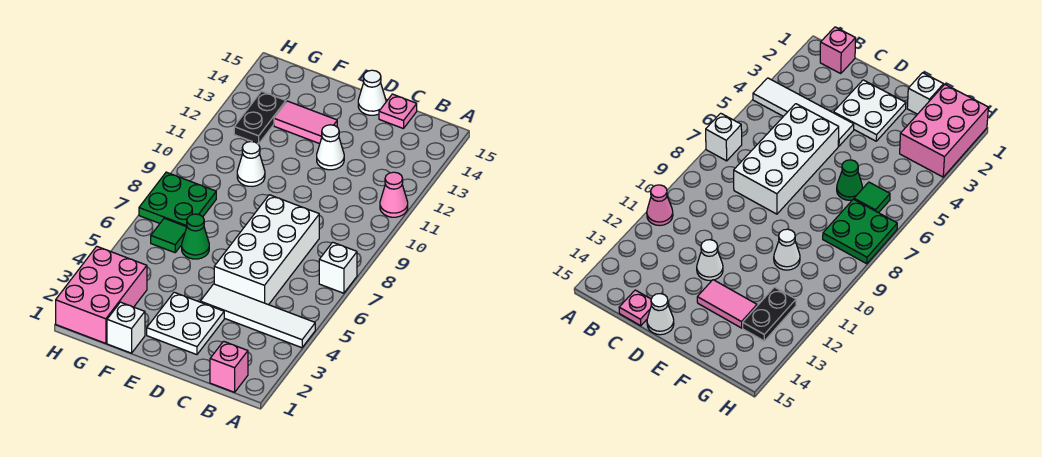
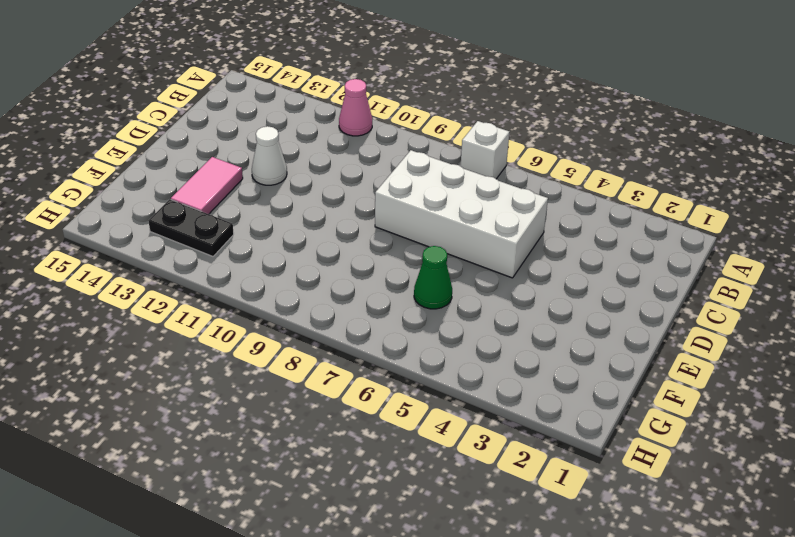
none -> white tile A4:D4 level 1
none -> pink brick B1 level 1
none -> pink plate C15 level 1

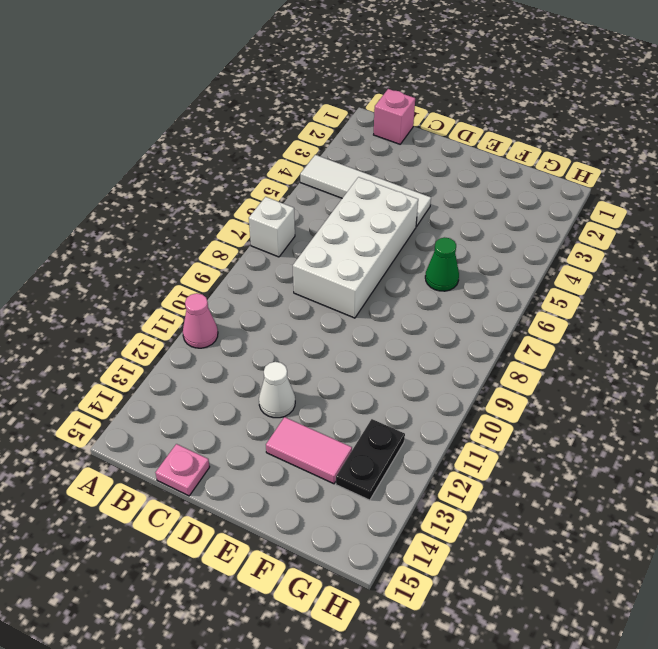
none -> white plate D2:E3 level 1
none -> white cone D15 level 1
none -> white brick F1 level 1

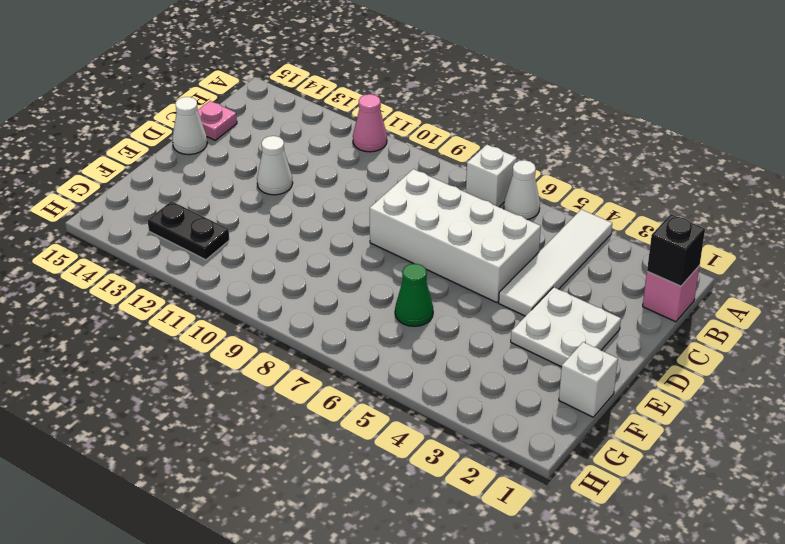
white cone A6 level 1 -> white cone F10 level 1
black brick B1 level 2 -> none
none -> pink tile E13:F13 level 1
none -> pink brick G1:H3 level 1
none -> green tile G6 level 1

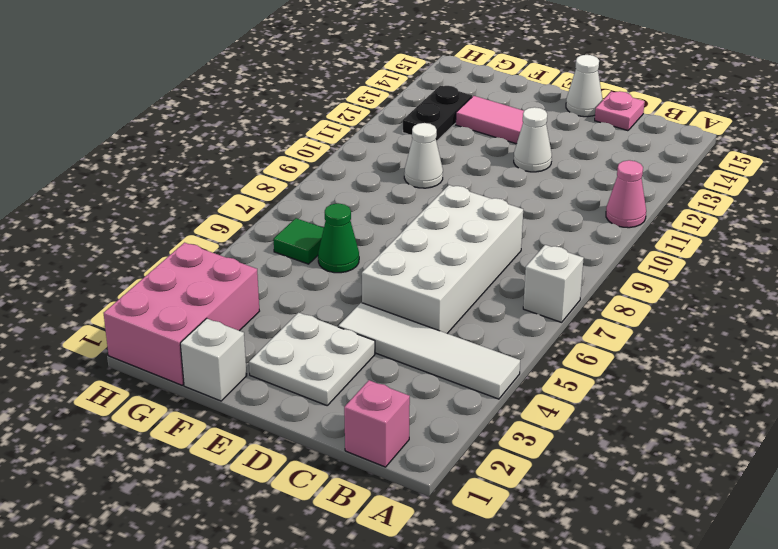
none -> green plate G7:H8 level 1

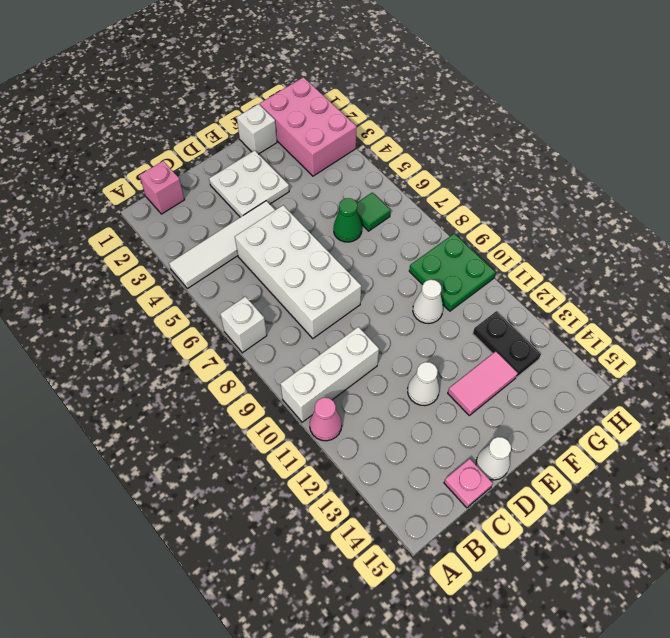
white brick A10:C10 level 1 -> none
green plate G9:H10 level 1 -> green plate G7:H8 level 1

